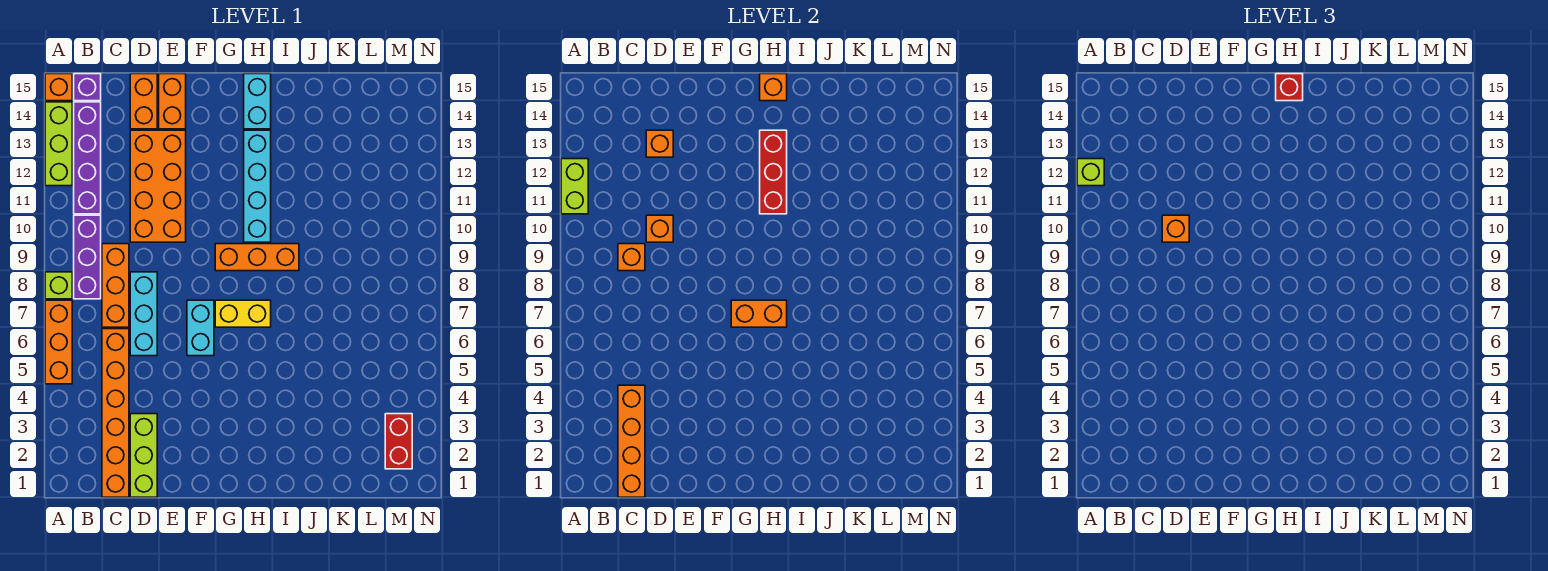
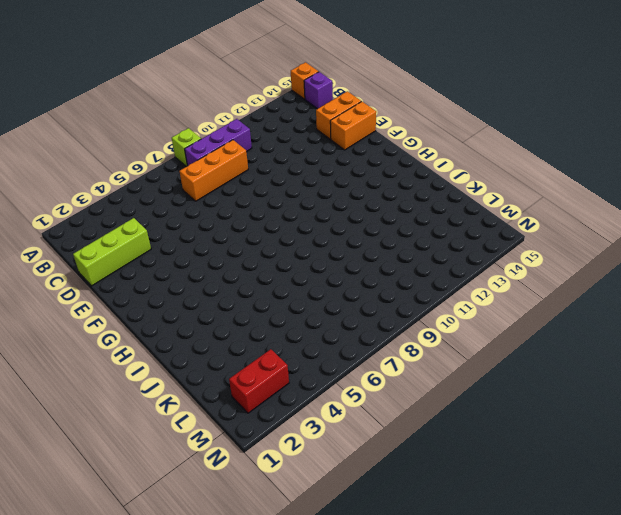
none -> orange brick A5:A7 level 1
none -> lime brick A12:A14 level 1
none -> purple brick B11:B14 level 1
none -> orange brick C1:C6 level 1

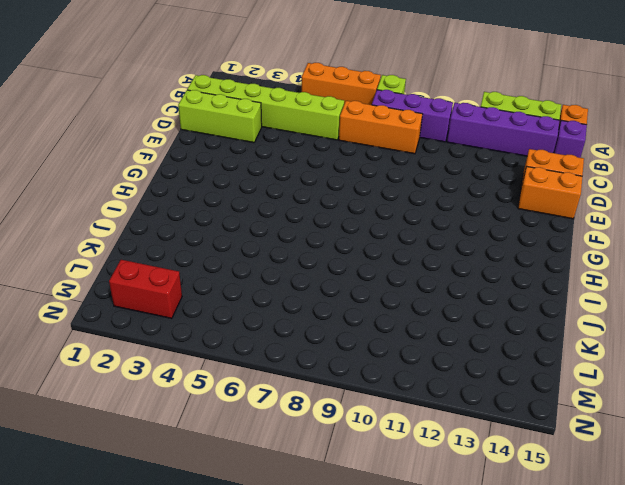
lime brick C1:C6 level 1 -> orange brick C1:C6 level 1
none -> cyan brick D6:D8 level 1
none -> orange brick D10:E13 level 1
none -> cyan brick F6:F7 level 1
none -> yellow brick G7:H7 level 1

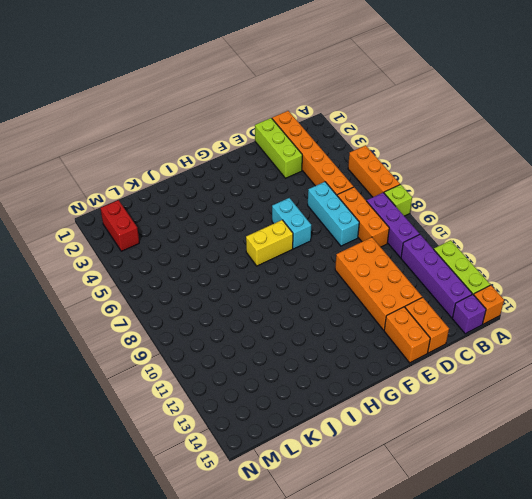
none -> orange brick G9:I9 level 1
none -> cyan brick H10:H13 level 1
none -> cyan brick H14:H15 level 1
none -> lime brick A11:A12 level 2

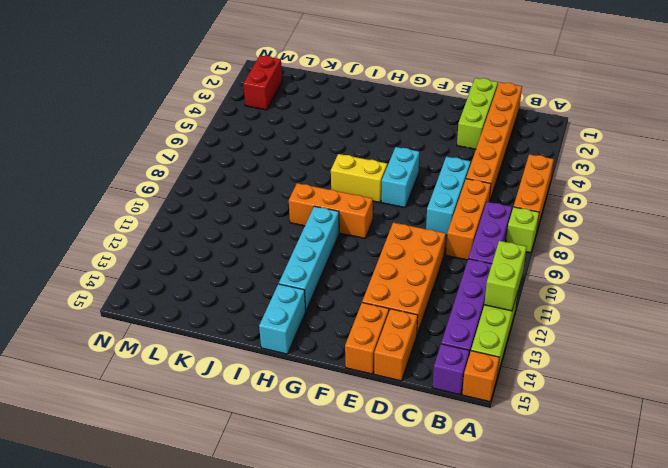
none -> orange brick C1:C4 level 2
none -> orange brick C9 level 2
none -> orange brick D10 level 2
none -> orange brick D13 level 2

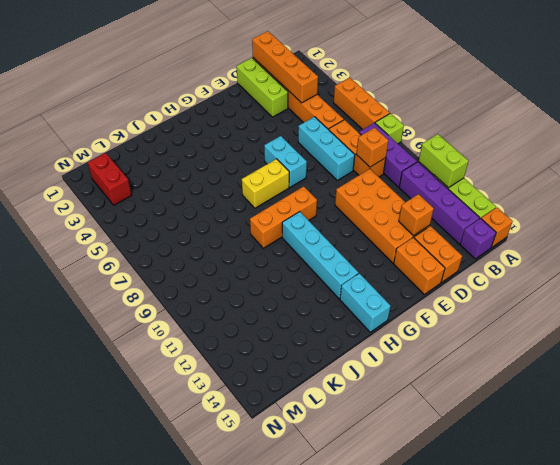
none -> orange brick D10 level 2
none -> orange brick G7:H7 level 2
none -> red brick H11:H13 level 2
none -> orange brick H15 level 2

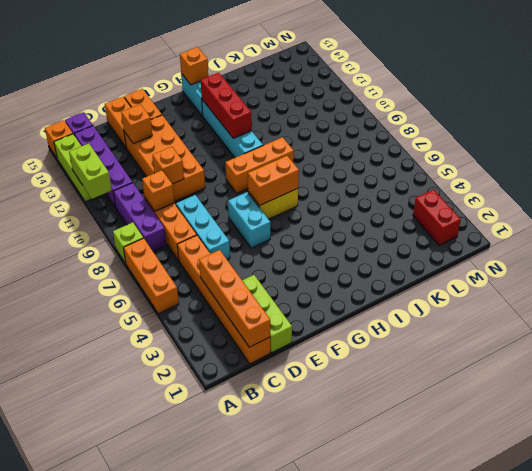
none -> lime brick A12 level 3
none -> orange brick D10 level 3
none -> red brick H15 level 3

